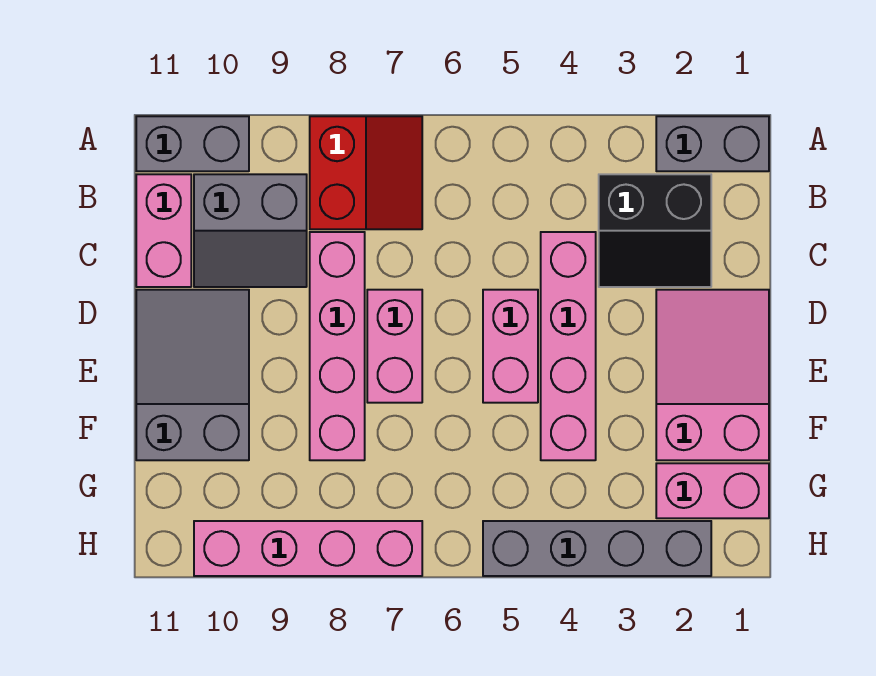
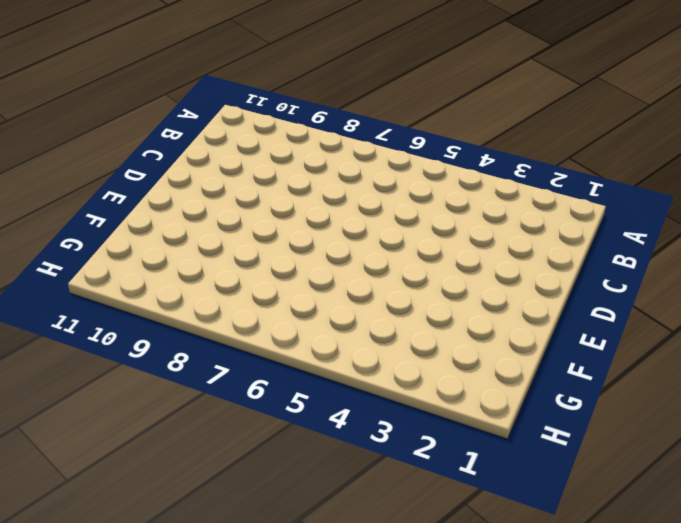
none -> grey brick A1:A2 level 1
none -> red slope A7:B8 level 1 top 8
none -> grey brick A10:A11 level 1

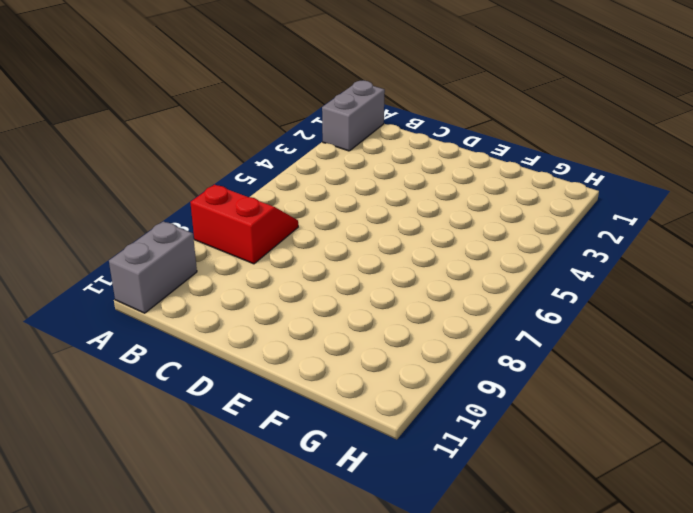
none -> black slope B2:C3 level 1 top B
none -> grey slope B9:C10 level 1 top B
none -> pink brick B11:C11 level 1

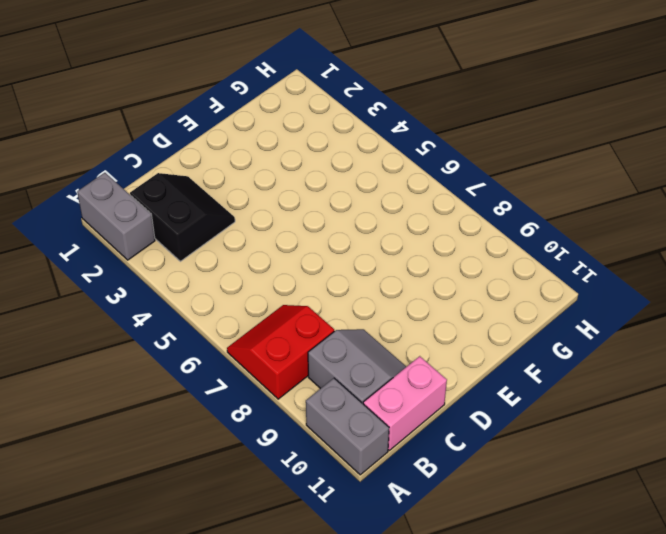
none -> pink brick C4:F4 level 1
none -> pink brick C8:F8 level 1
none -> pink slope D1:F2 level 1 top F

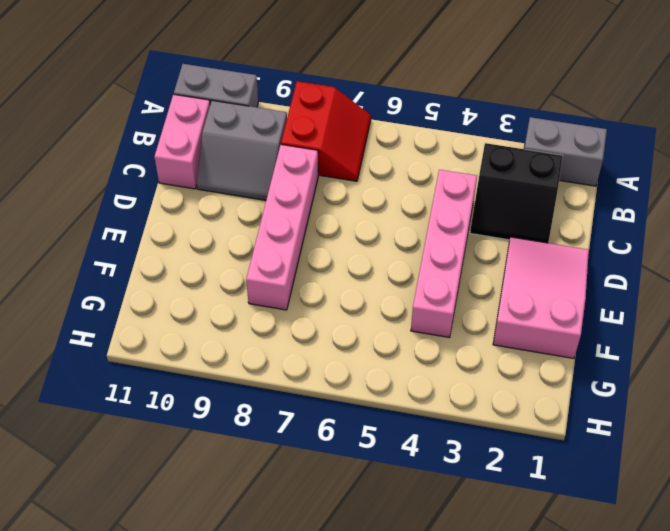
none -> pink brick D5:E5 level 1
none -> pink brick D7:E7 level 1
none -> grey slope D10:F11 level 1 top F

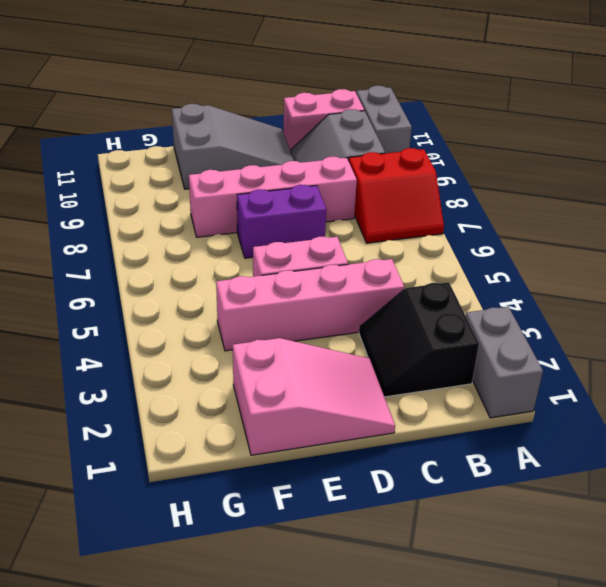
purple brick D7:E7 level 1 -> pink brick D7:E7 level 1
none -> pink brick G1:G2 level 1
none -> grey brick H2:H5 level 1
none -> pink brick H7:H10 level 1

